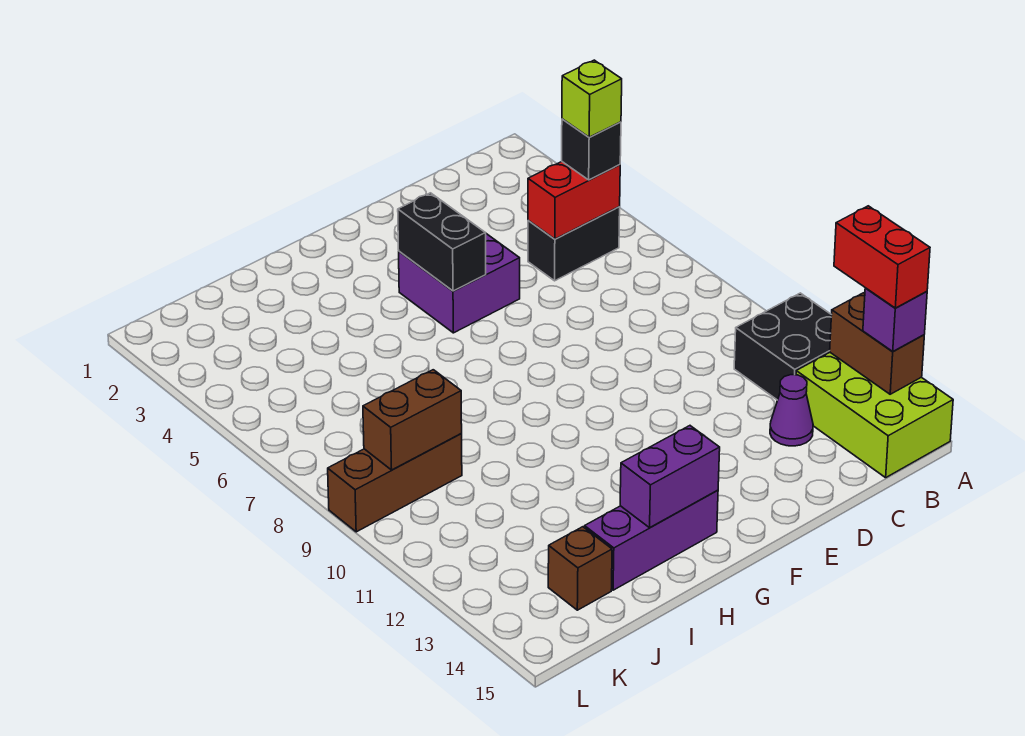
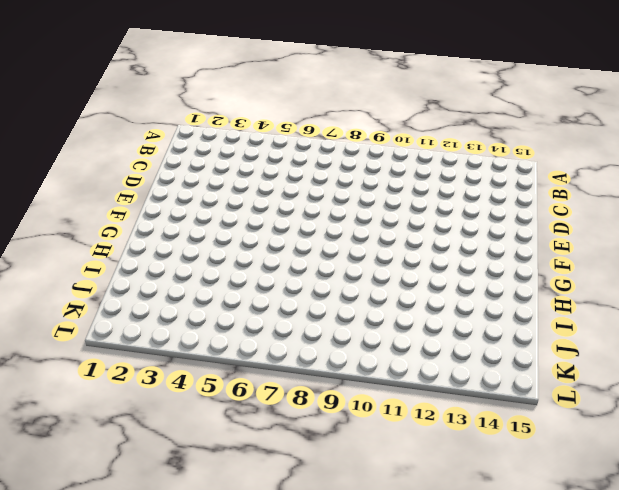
none -> black brick A11:B12 level 1
none -> lime brick A13:B15 level 1
none -> black brick B5:C5 level 1

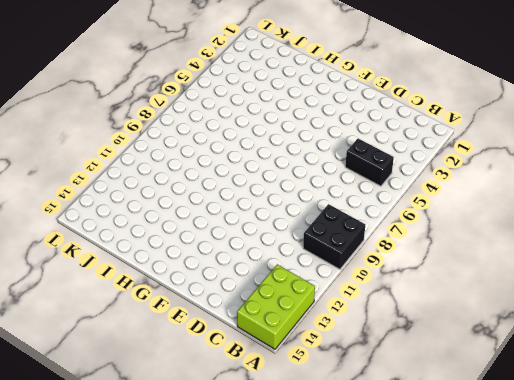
black brick A9:B10 level 1 -> black brick A11:B12 level 1
none -> purple cone C13 level 1
none -> purple brick E4:F5 level 1
none -> purple brick G14:I14 level 1

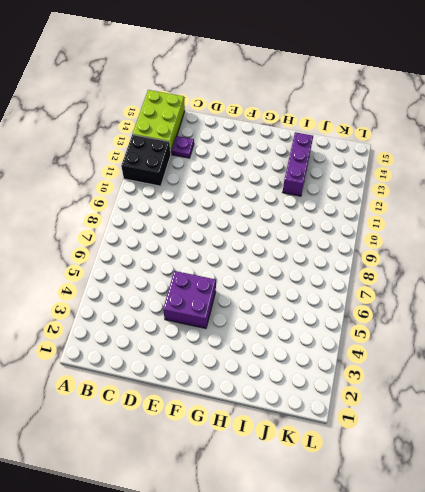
purple plate C13 level 1 -> purple cone C13 level 1
purple brick I12:I14 level 1 -> purple brick G14:I14 level 1
none -> black brick B5:C5 level 1
none -> brown brick J9:L9 level 1
none -> brown brick J14 level 1

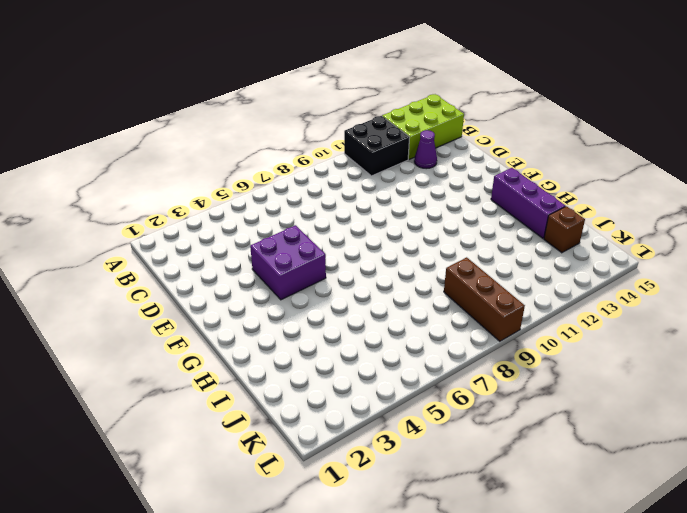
none -> black brick B5:C5 level 1
none -> brown brick A13:A14 level 2
none -> red brick B5:C5 level 2

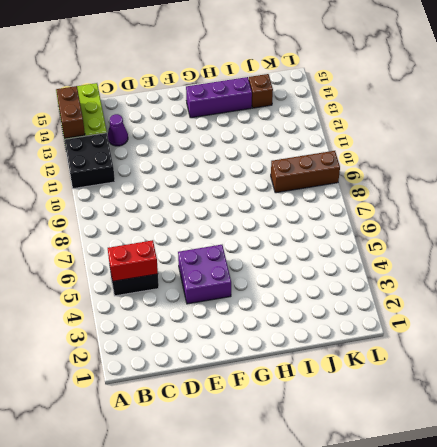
none -> black brick F4:F5 level 2
none -> purple brick G14:H14 level 2
none -> brown brick J9:K9 level 2

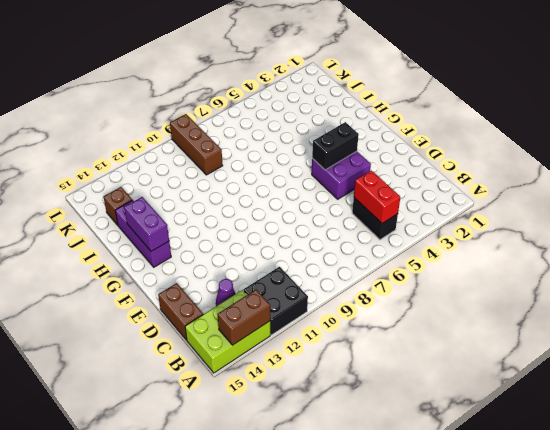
brown brick C15:D15 level 1 -> brown brick J9:K9 level 2
none -> purple brick A14 level 3
none -> black brick B5 level 3
none -> red brick A13:A14 level 4

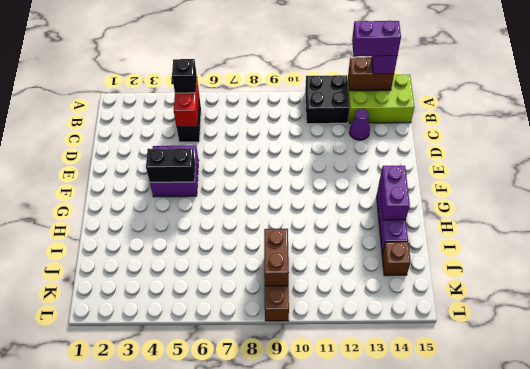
purple brick A13:A14 level 4 -> red brick A13:A14 level 4
none -> lime brick B5 level 4

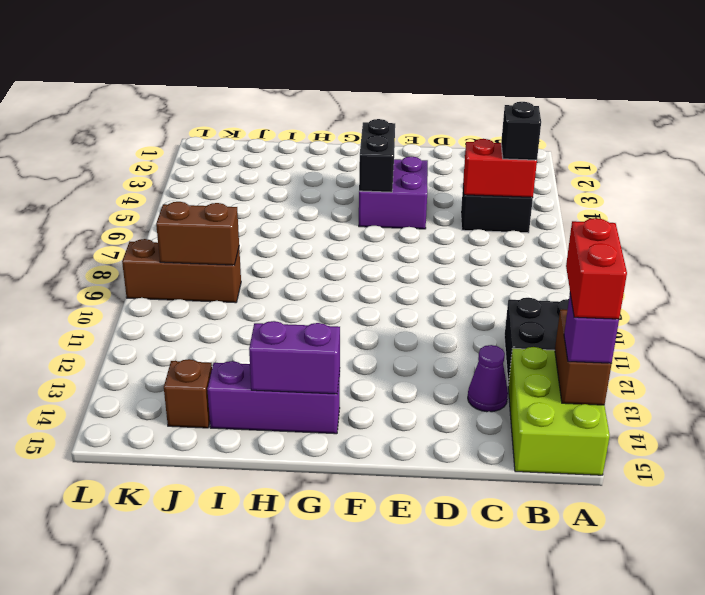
none -> lime brick B5 level 4

